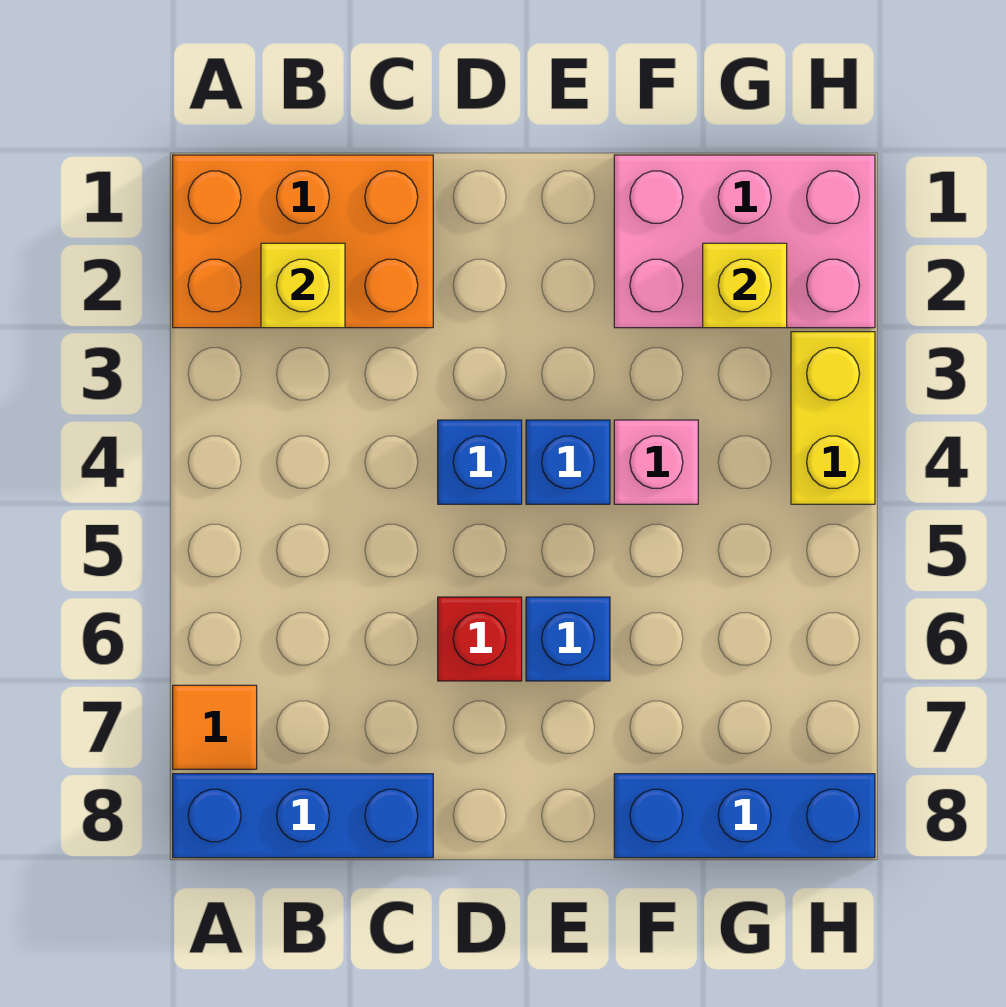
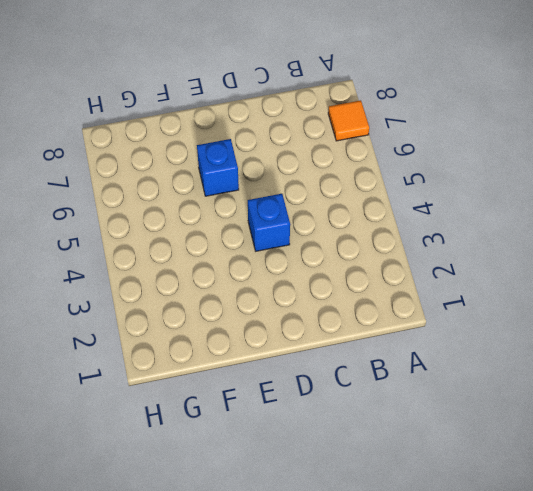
none -> orange brick A1:C2 level 1
none -> blue brick A8:C8 level 1
none -> red brick D6 level 1

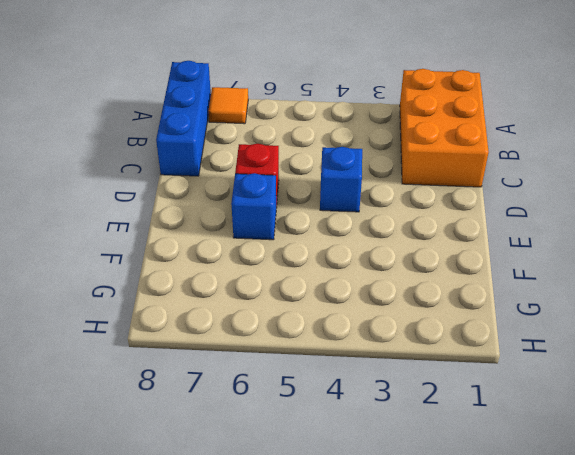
none -> blue brick E4 level 1
none -> pink brick F1:H2 level 1
none -> pink brick F4 level 1

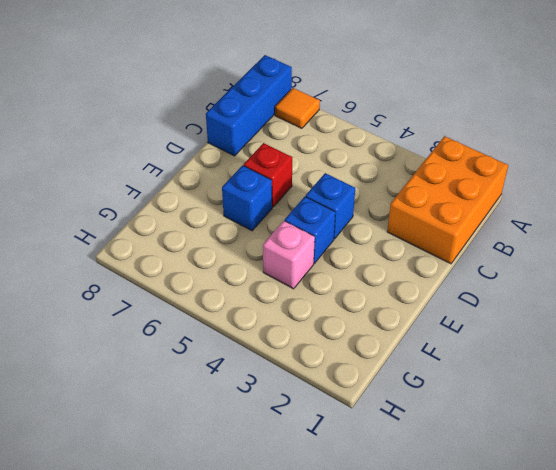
none -> pink brick F1:H2 level 1
none -> blue brick F8:H8 level 1
none -> yellow brick H3:H4 level 1

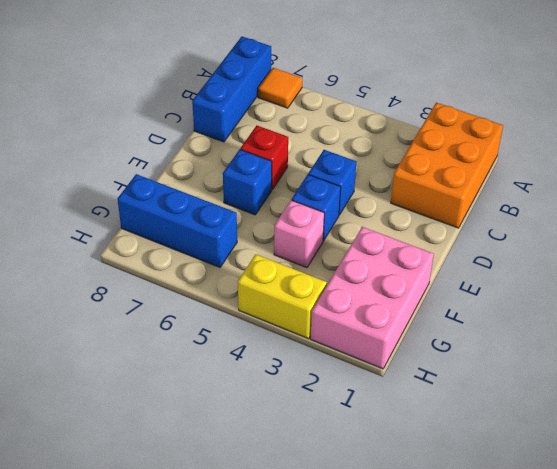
blue brick G6:G8 level 1 -> blue brick F8:H8 level 1
none -> yellow brick B2 level 2
none -> yellow brick G2 level 2

